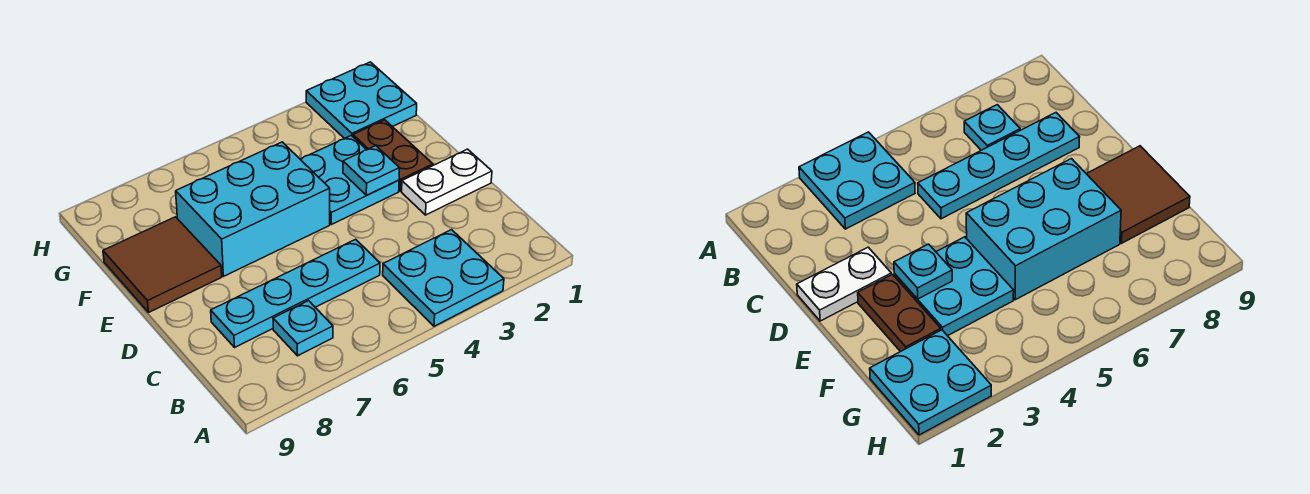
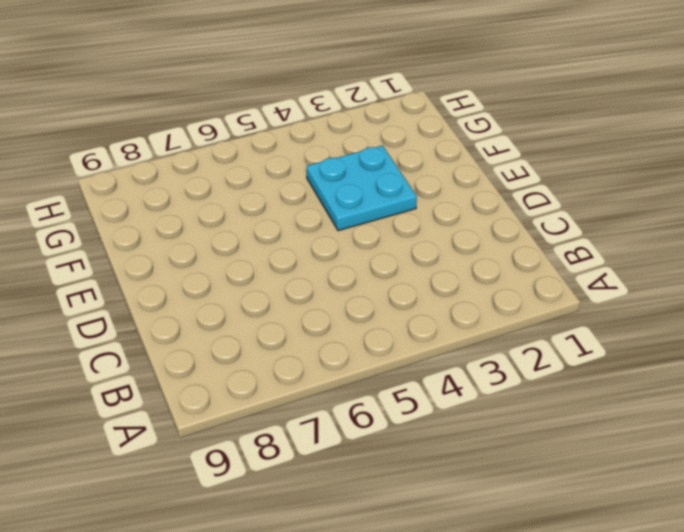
none -> cyan plate A3:B4 level 1
none -> cyan plate B7 level 1

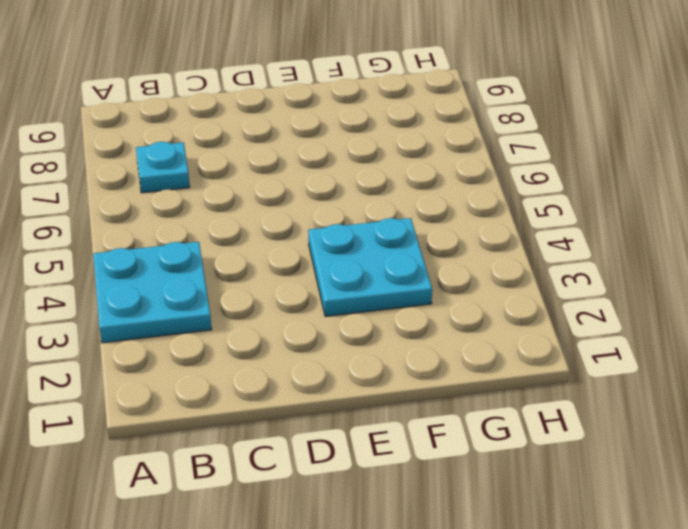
none -> cyan plate C5:C8 level 1
none -> white plate D1:D2 level 1

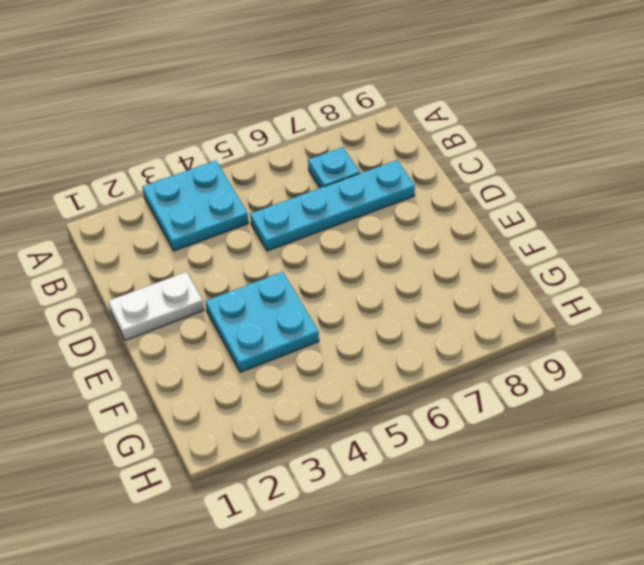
none -> brown plate E2:F2 level 1
none -> cyan brick E5:F7 level 1

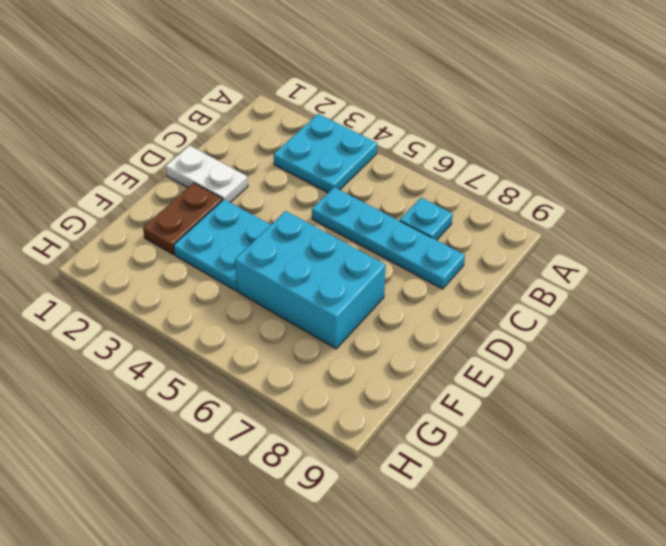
none -> brown tile E8:F9 level 1
none -> cyan plate G1:H2 level 1

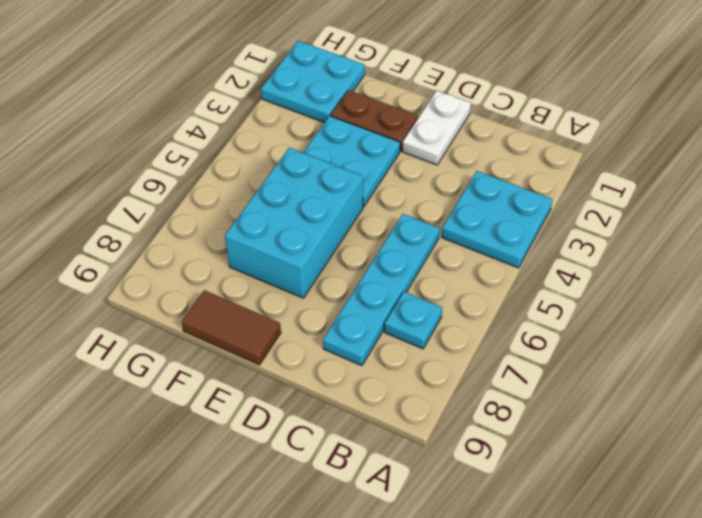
brown tile E9:F9 level 1 -> brown tile E8:F9 level 1
none -> cyan plate E3 level 2

